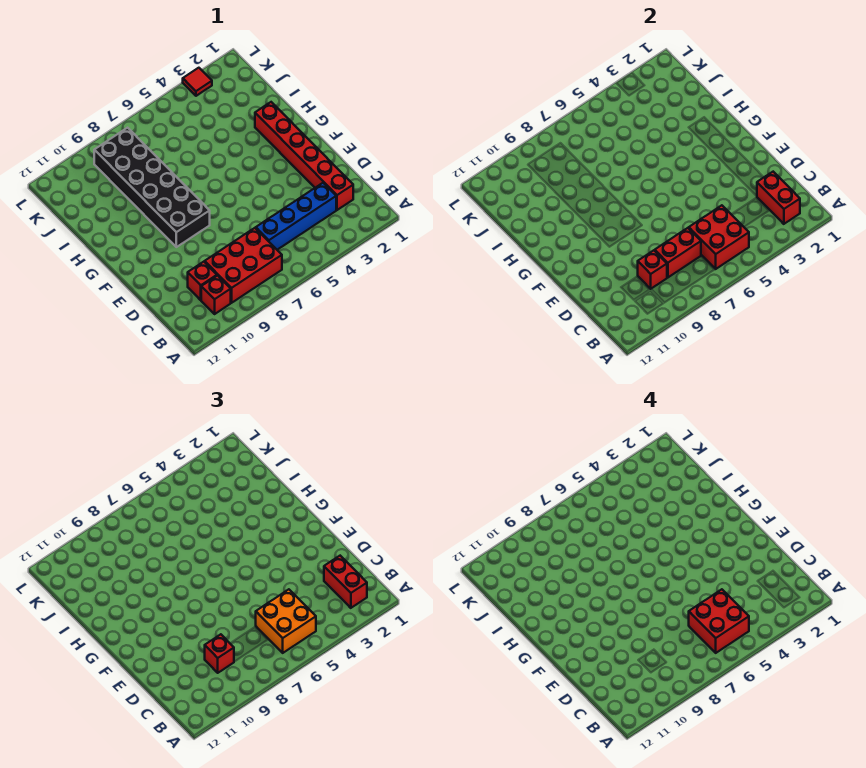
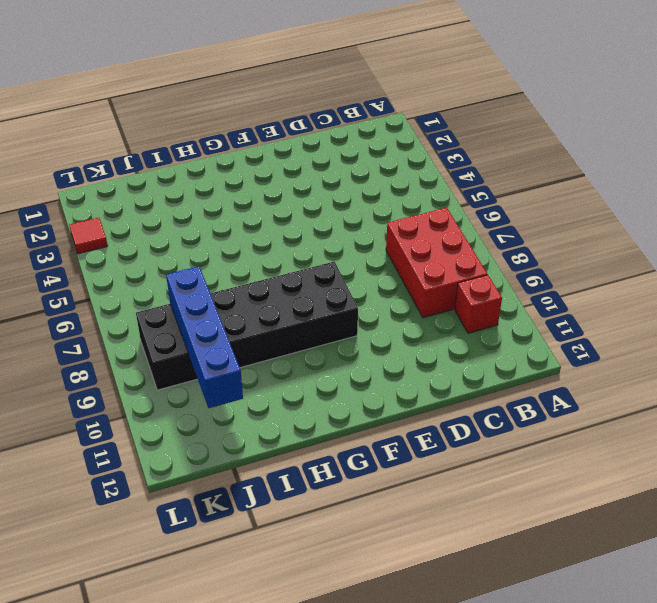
blue brick J8:J11 level 2 -> blue brick C3:C6 level 1
none -> red brick C2:H2 level 1
none -> red brick C10 level 1
none -> red brick B2:C2 level 2

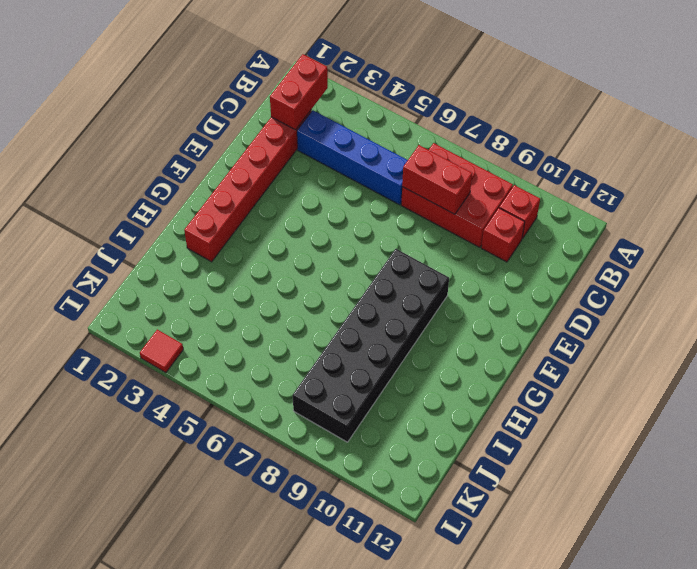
none -> red brick B5:C6 level 2
none -> red brick C9 level 2
none -> red brick B2:C2 level 3

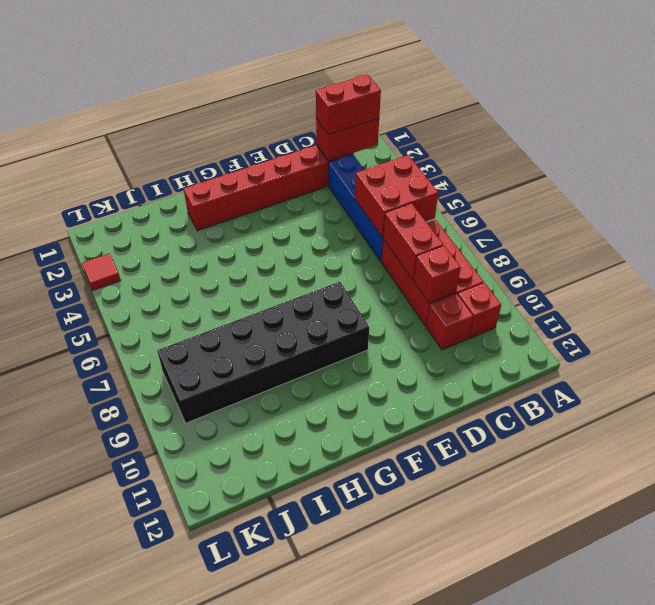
none -> orange brick B5:C6 level 3
none -> red brick C9 level 3
none -> red brick B5:C6 level 4

